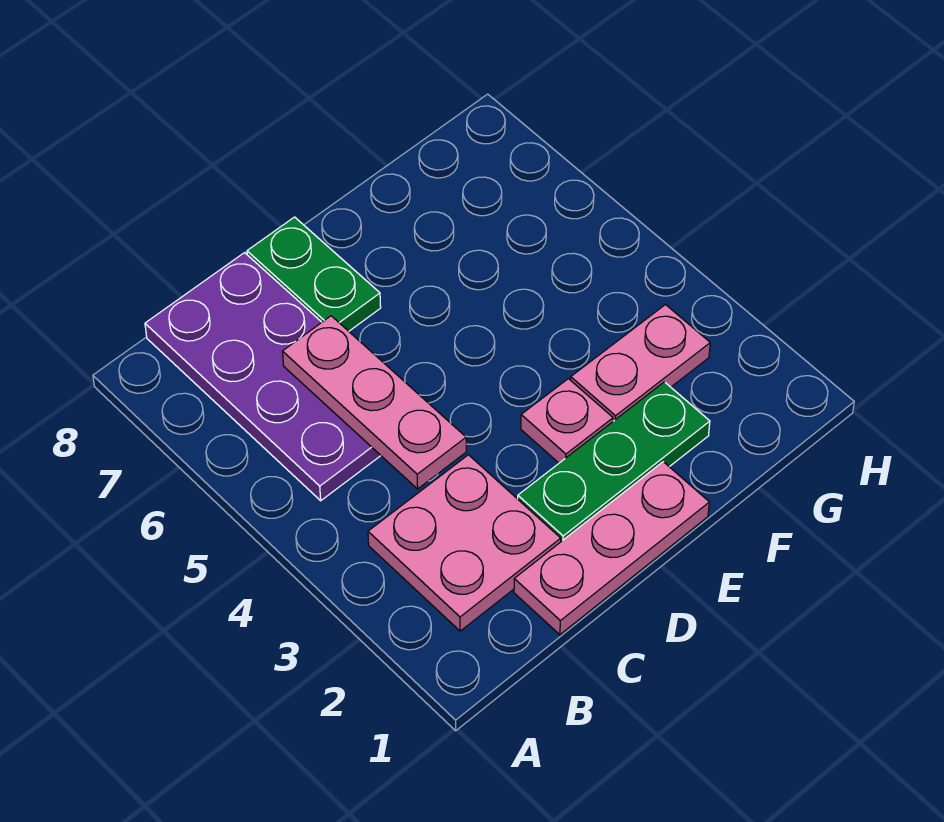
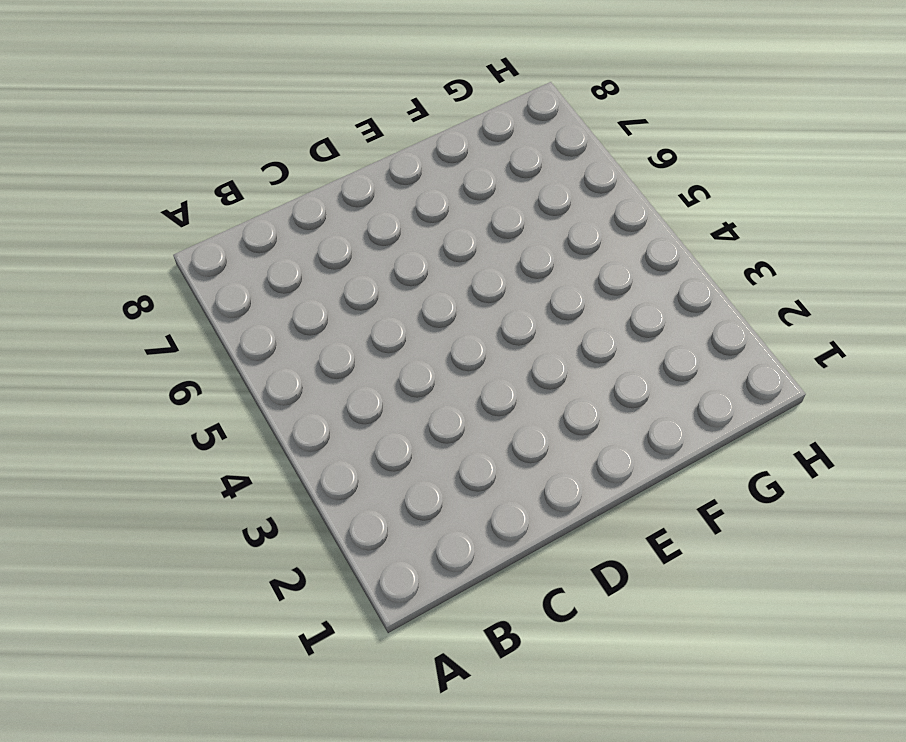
none -> pink plate B2:C3 level 1
none -> purple plate B5:C8 level 1

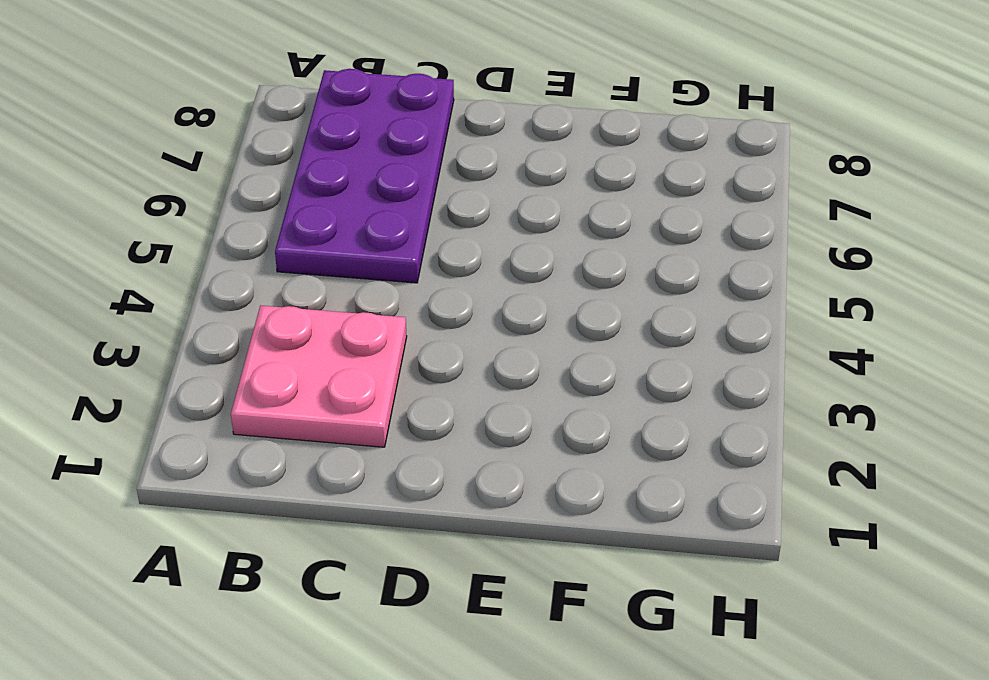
none -> pink plate C1:E1 level 1
none -> green plate D2:F2 level 1

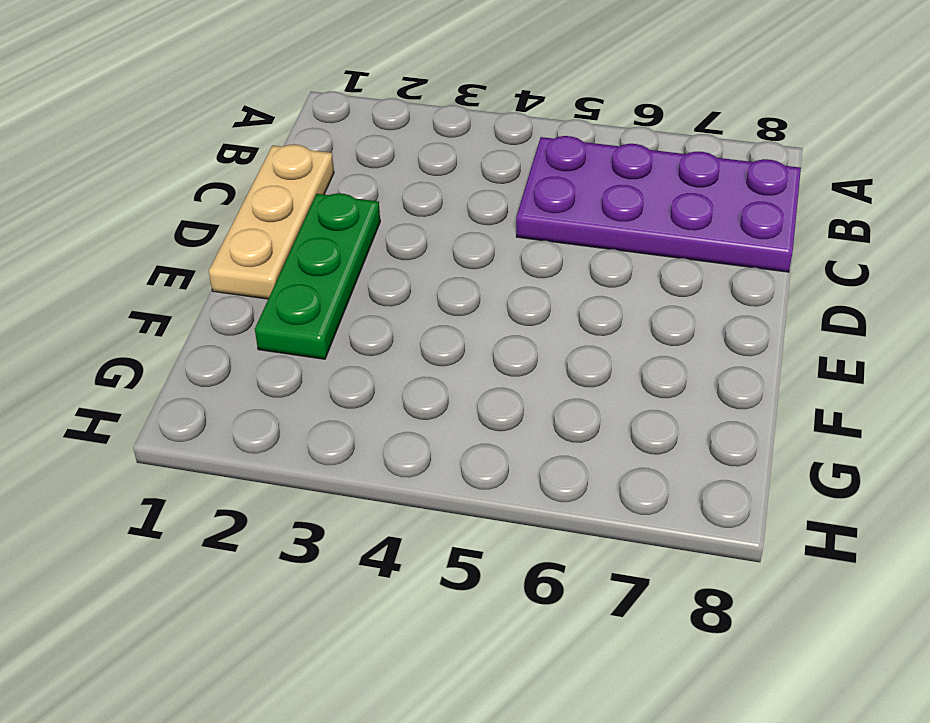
tan plate C1:E1 level 1 -> pink plate C1:E1 level 1
none -> pink plate B2:C3 level 1
none -> green plate D7:D8 level 1

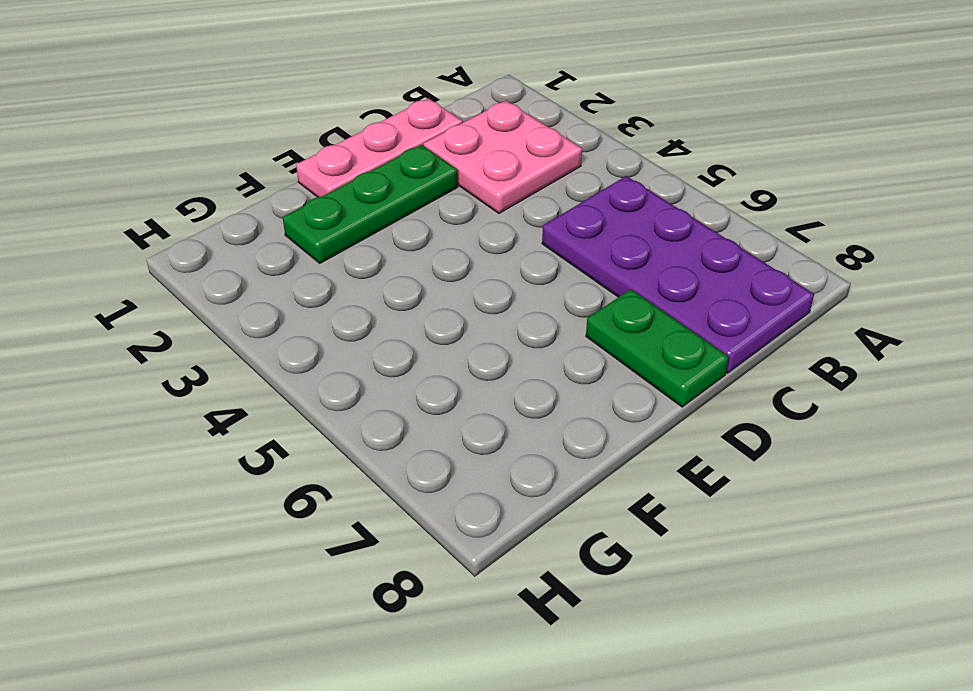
none -> pink plate E3 level 1
none -> pink plate F3:G3 level 1

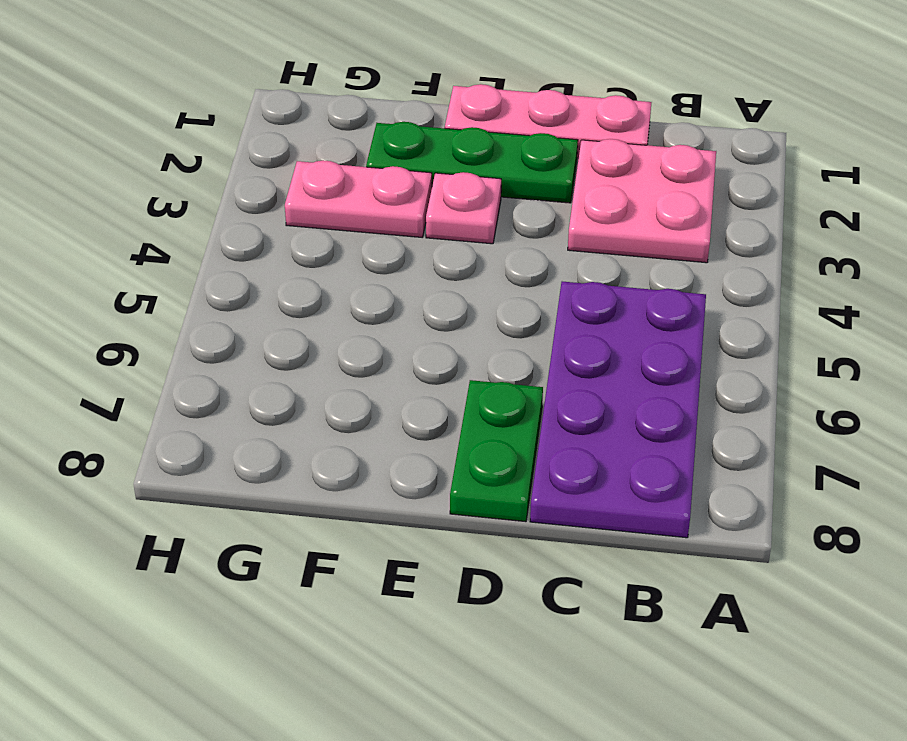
none -> pink plate C4:C6 level 2

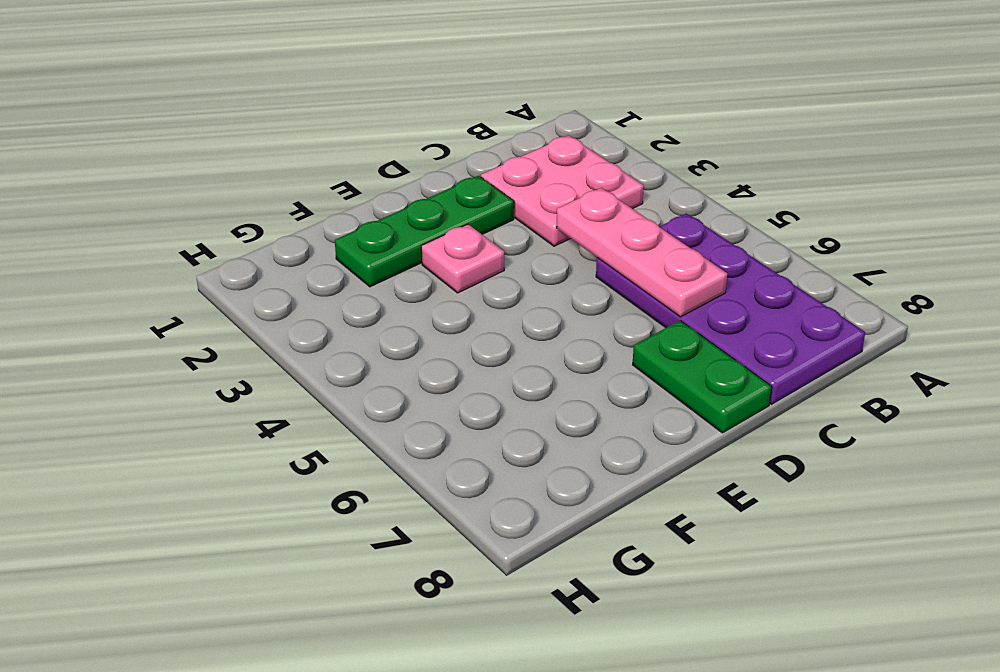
none -> pink plate C1:E1 level 1
none -> pink plate F3:G3 level 1

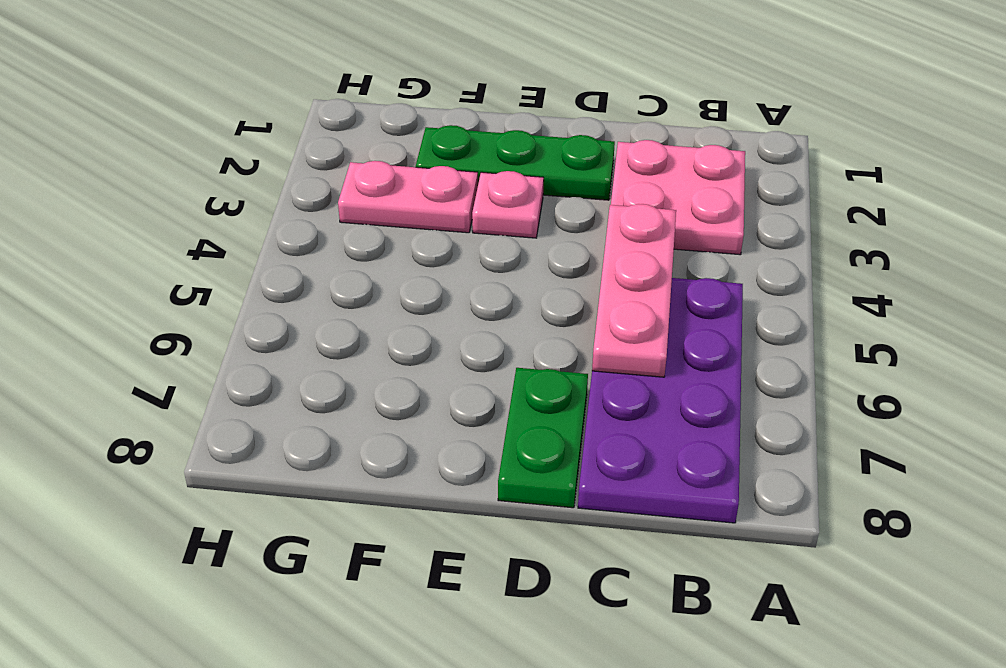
none -> pink plate C1:E1 level 1

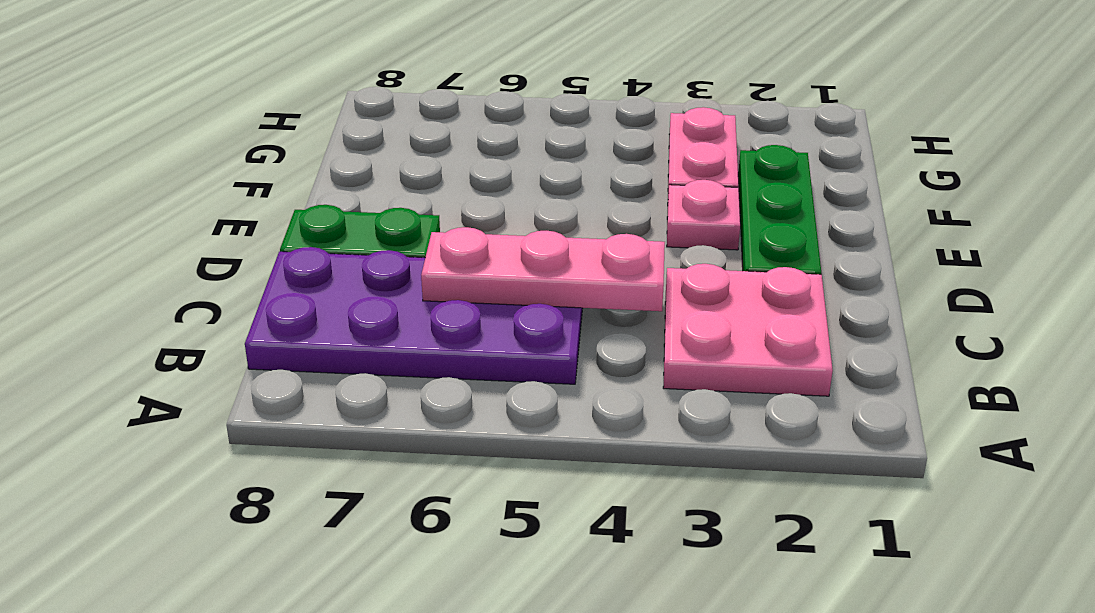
none -> pink plate C1:E1 level 1

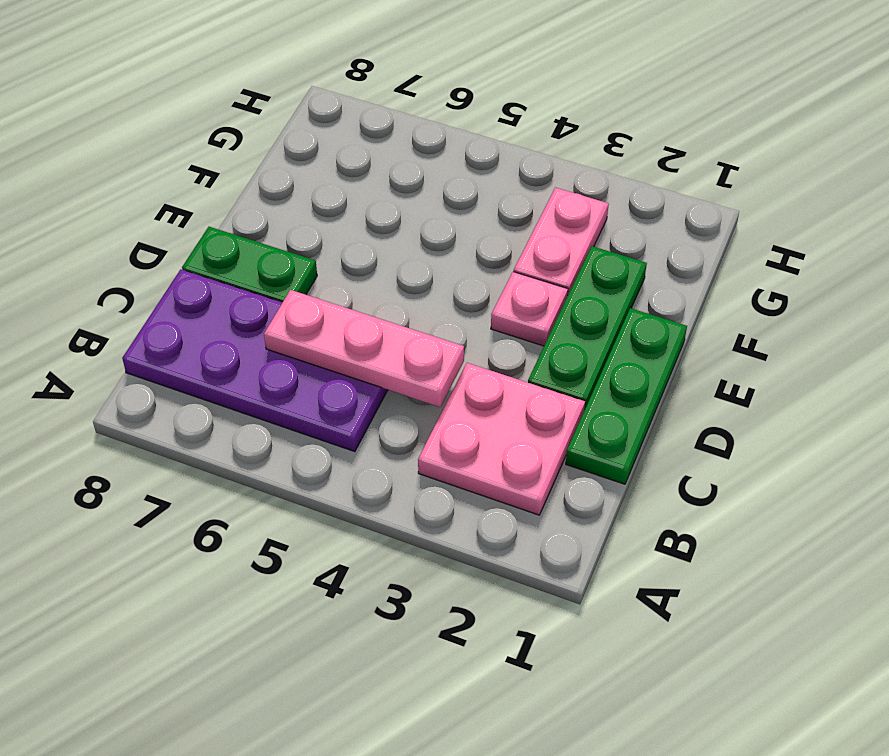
green plate C1:E1 level 1 -> pink plate C1:E1 level 1

